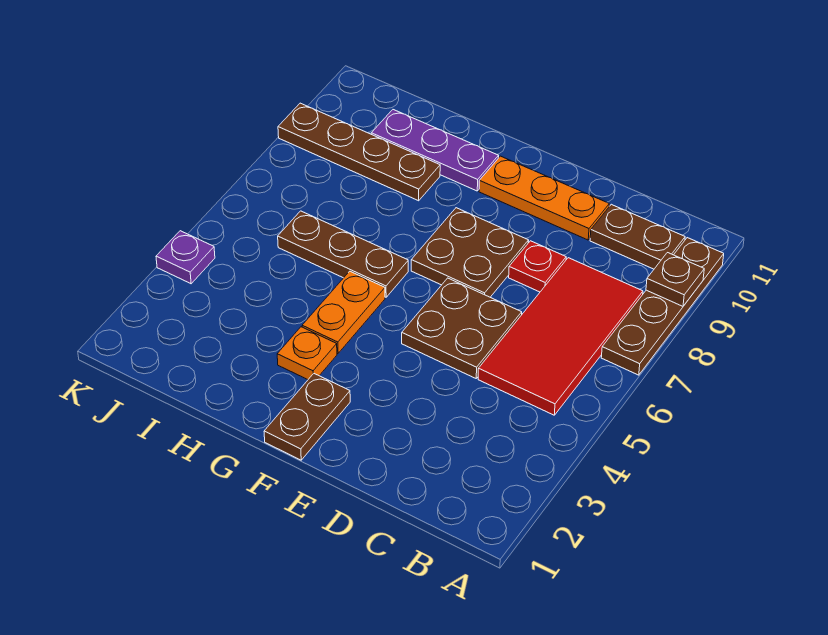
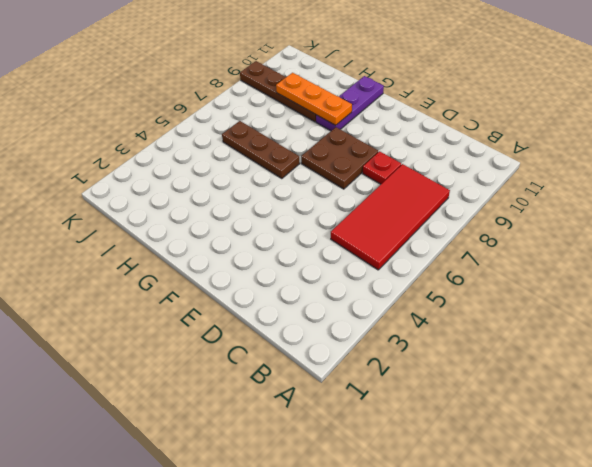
purple plate G9:G11 level 1 -> purple plate G10:I10 level 1
orange plate G9:I9 level 2 -> orange plate D10:F10 level 1
none -> brown plate A7:A10 level 1
none -> brown plate B10:C10 level 1
none -> brown plate D5:E6 level 1

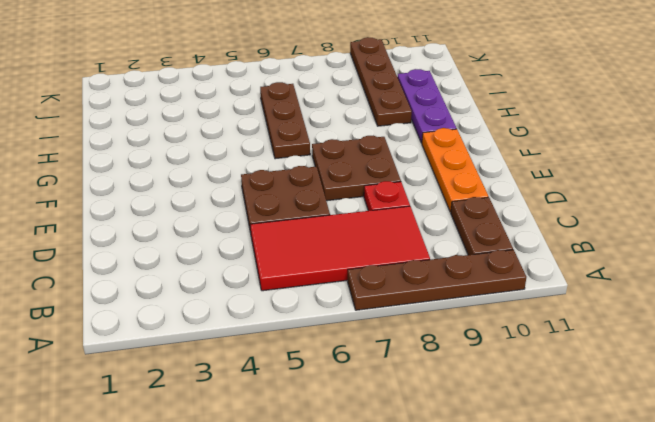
none -> brown plate F1:F2 level 1
none -> orange plate G3 level 1
none -> orange plate G4:G5 level 1

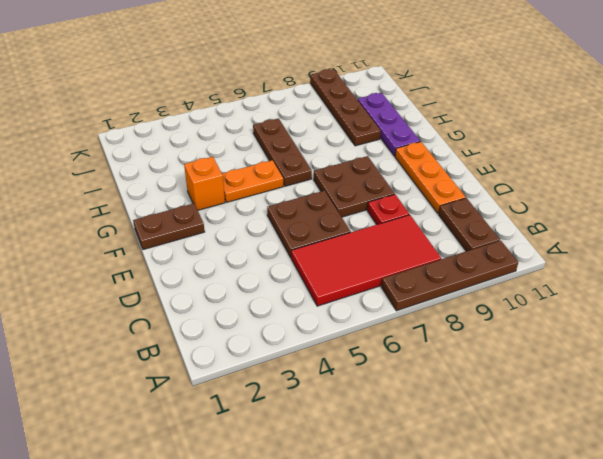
orange brick G3 level 1 -> orange plate G3 level 1
none -> purple plate K4 level 1
none -> brown plate A9 level 2

